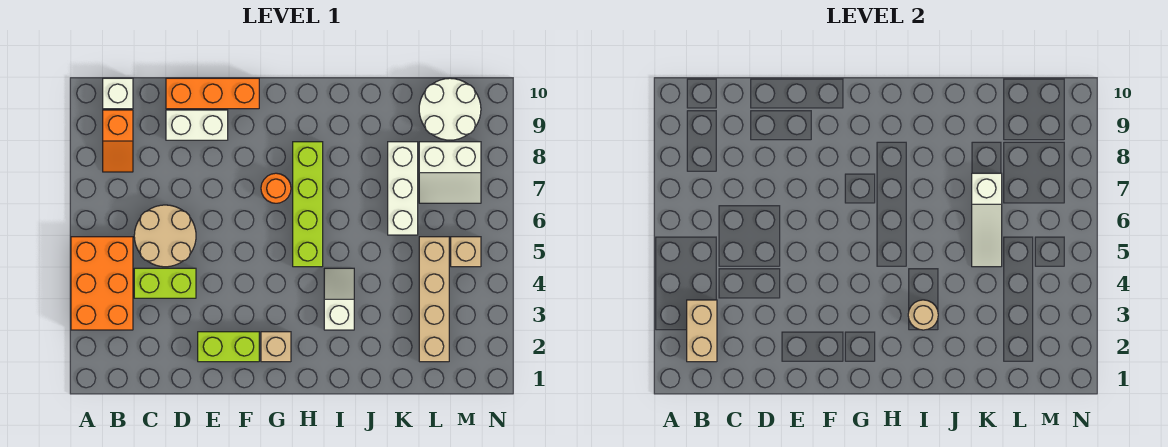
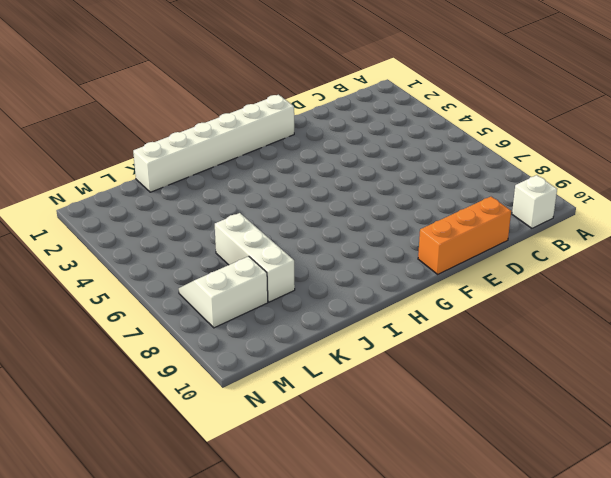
white brick F1:K1 level 1 -> none
none -> orange brick A3:B5 level 1
none -> orange slope B8:B9 level 1 top 9
none -> lime brick C4:D4 level 1

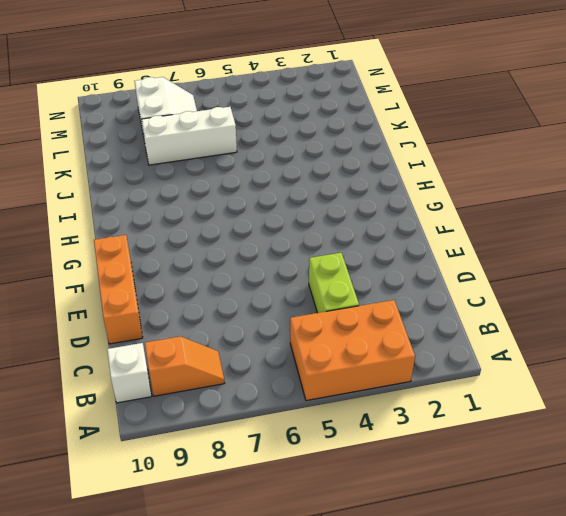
none -> tan round brick C5:D6 level 1
none -> white brick D9:E9 level 1
none -> lime brick E2:F2 level 1

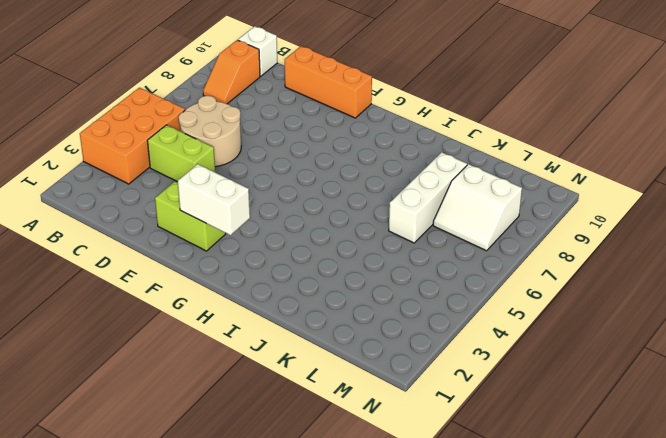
white brick F2:G2 level 2 -> white brick D9:E9 level 1
none -> tan brick G2 level 1
none -> orange round brick G7 level 1
none -> lime brick H5:H8 level 1

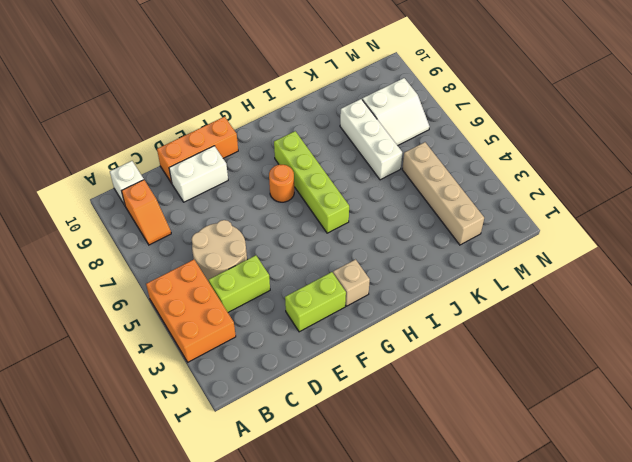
none -> white slope I3:I4 level 1 top 3
none -> white round brick L9:M10 level 1
none -> tan brick M5 level 1

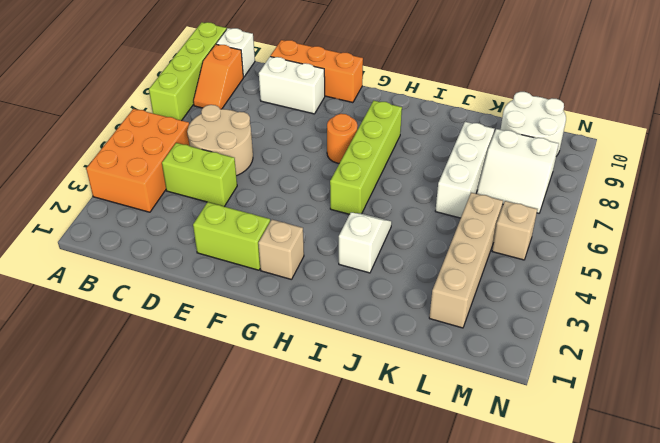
lime brick A7:A10 level 1 -> none
none -> tan brick B2:B3 level 2
none -> tan round brick I3 level 2
none -> white slope K5:K7 level 2 top 7

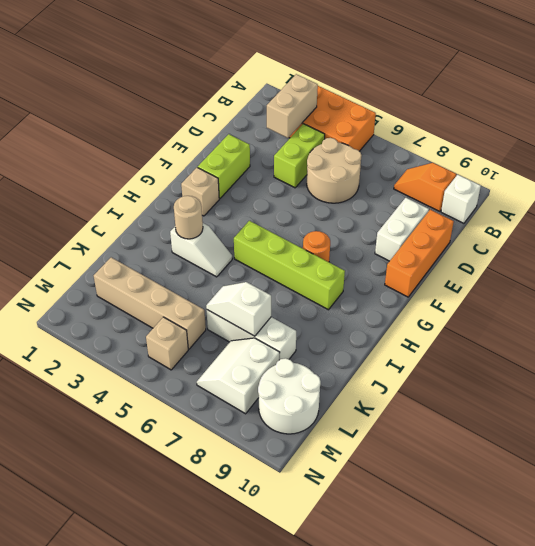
tan brick B3:C3 level 2 -> tan brick B2:B3 level 2
white slope K6:K7 level 2 top 7 -> white slope K5:K7 level 2 top 7

